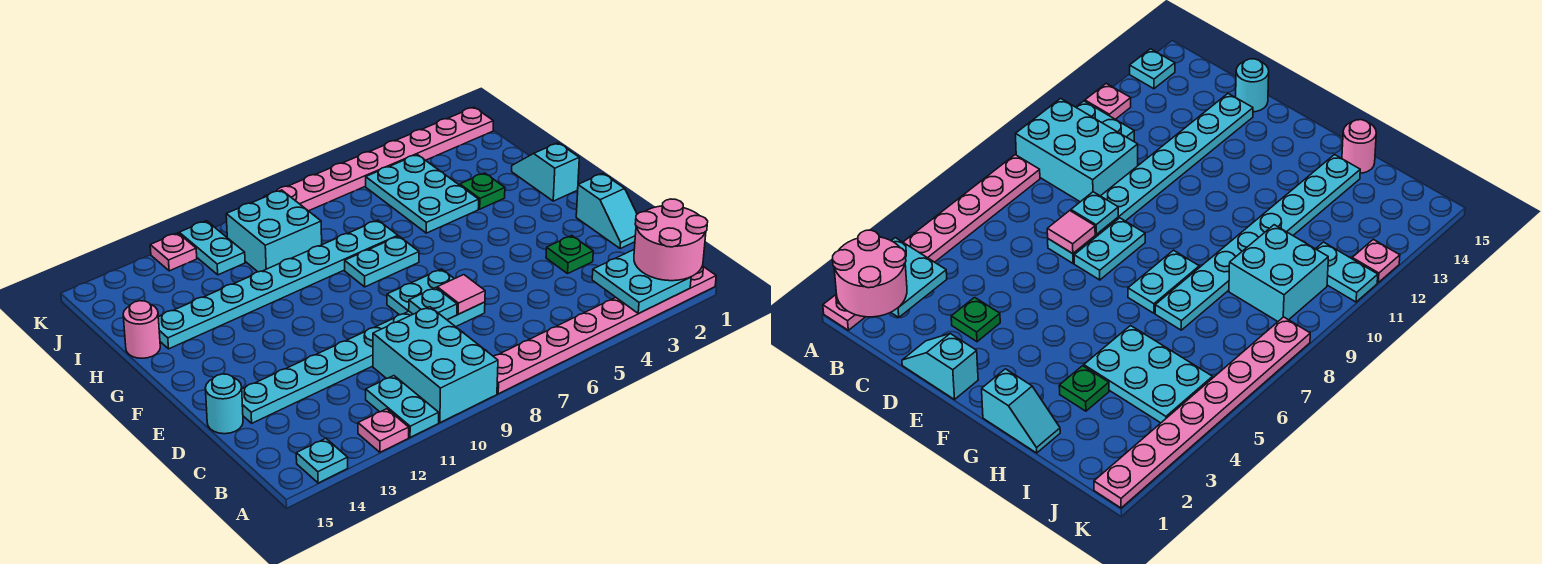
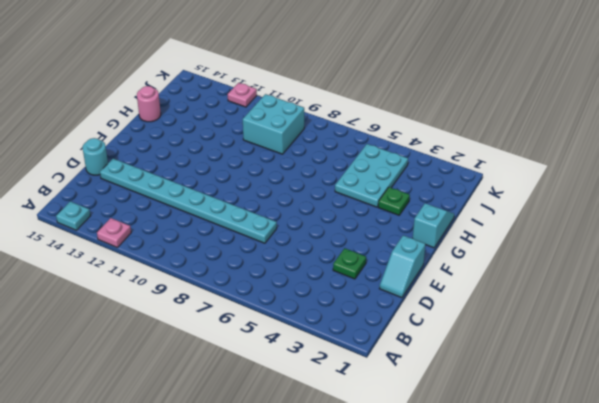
none -> pink plate A1:A8 level 1
none -> cyan brick A9:C10 level 1
none -> cyan plate A11:B11 level 1

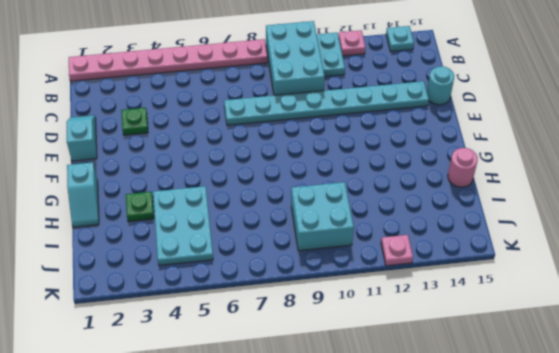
none -> cyan plate E7:E8 level 1
none -> cyan plate G7:G8 level 1
none -> cyan plate H7:H14 level 1

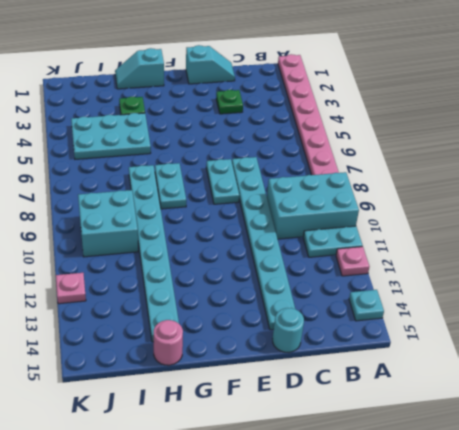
none -> cyan plate J11:K11 level 1
none -> pink plate K1:K8 level 1
none -> cyan plate A2:B3 level 2

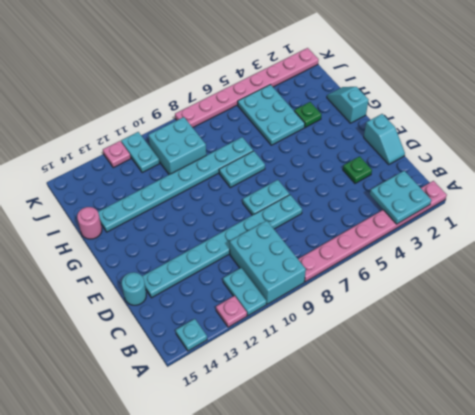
none -> pink tile D7 level 2
none -> cyan plate D8 level 2
none -> pink round brick A1:B2 level 3

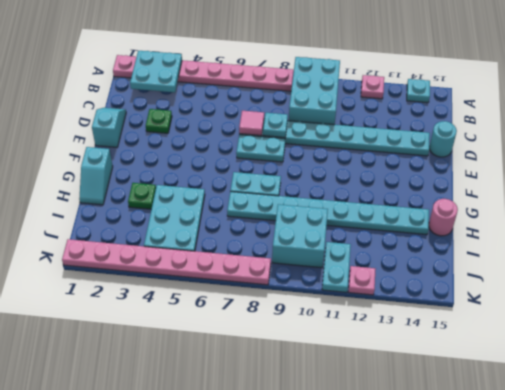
none -> cyan plate A11:B11 level 1
none -> pink round brick A1:B2 level 3

